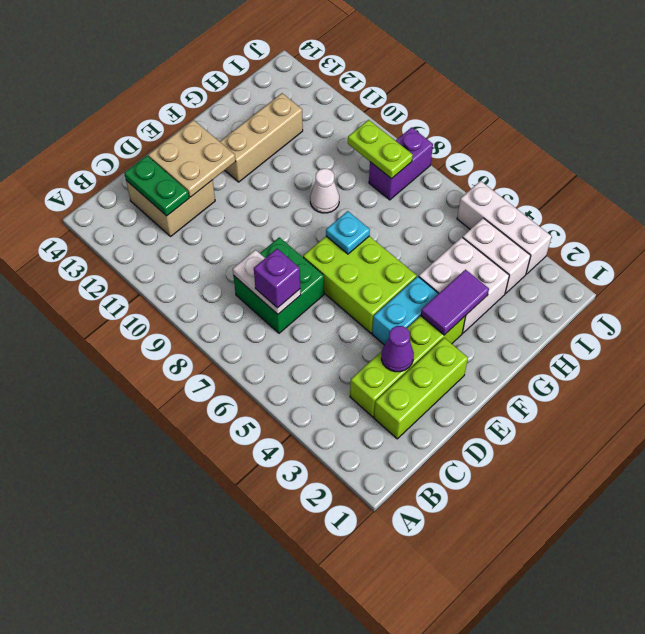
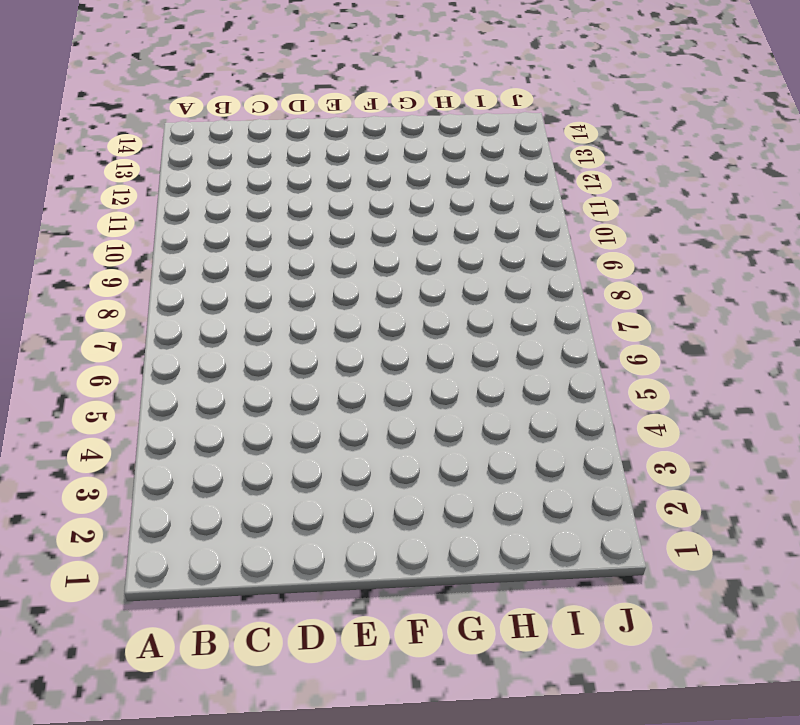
none -> lime brick C2:E2 level 1
none -> lime brick C3:F3 level 1
none -> green brick C7:D8 level 1

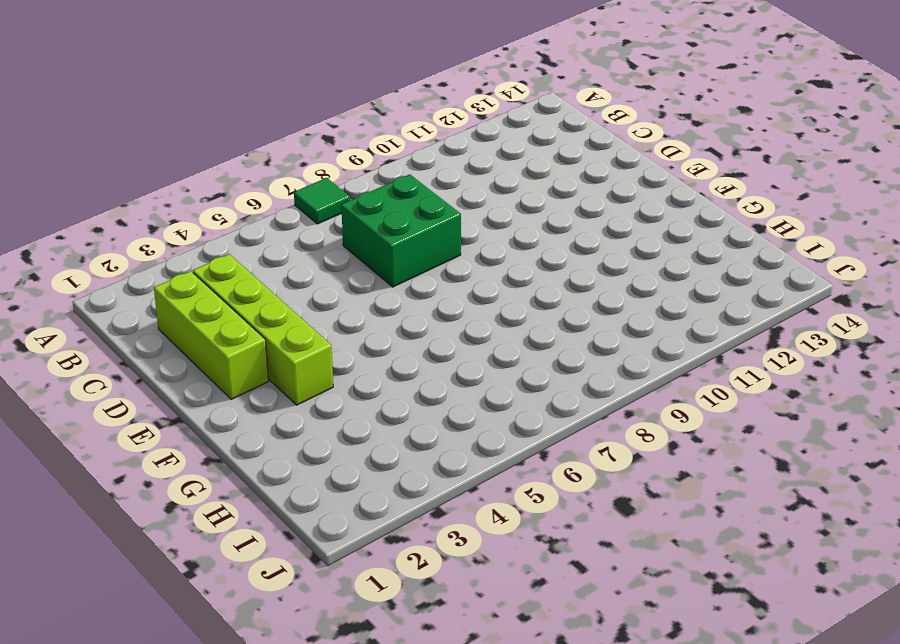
green tile A7 level 1 -> none
none -> tan brick C12:D13 level 1
none -> cyan brick E4:F4 level 1
none -> lime brick E5:F7 level 1

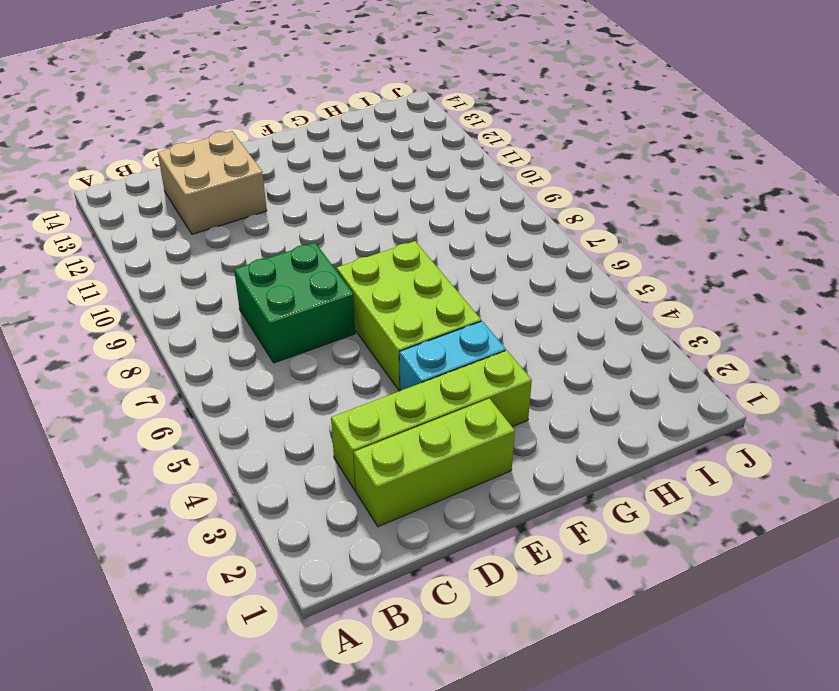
none -> tan brick F12:H12 level 1
none -> white brick G3:H4 level 1
none -> white cone G9 level 1

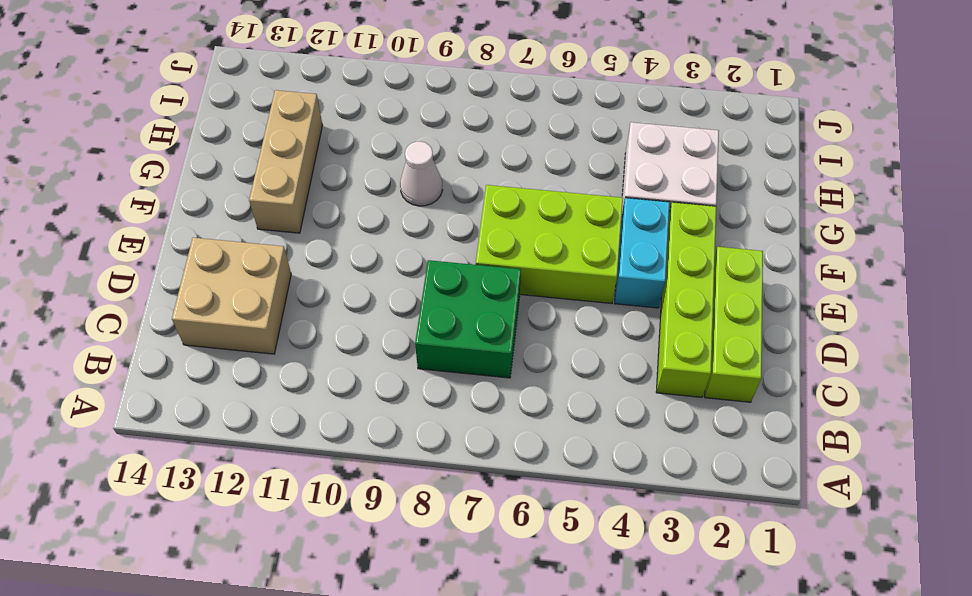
none -> white brick I3:I4 level 1
none -> purple brick I8:J8 level 1
none -> white brick J3:J5 level 1

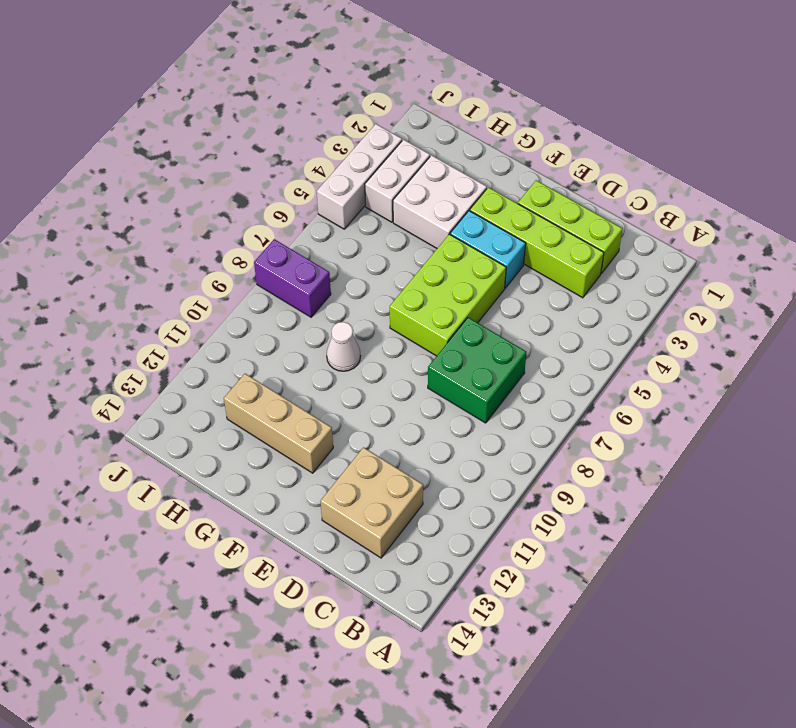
none -> white plate C7:C8 level 2
none -> green plate C12:C13 level 2
none -> purple cone D3 level 2

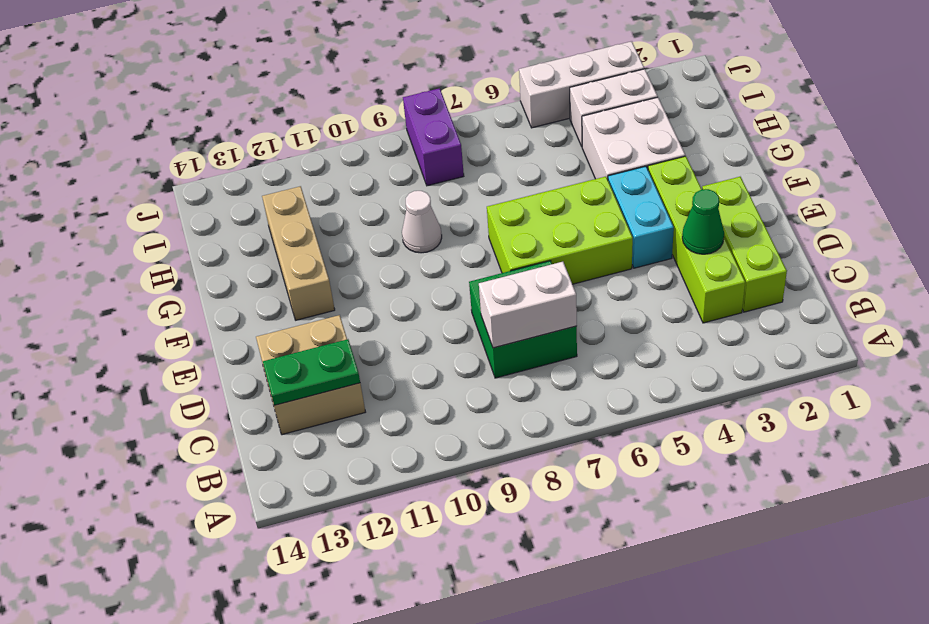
white brick C7:C8 level 2 -> white plate C7:C8 level 2
green cone D3 level 2 -> purple cone D3 level 2
none -> tan plate D12:E13 level 2
none -> purple tile F3:G3 level 2
none -> cyan plate F7 level 2

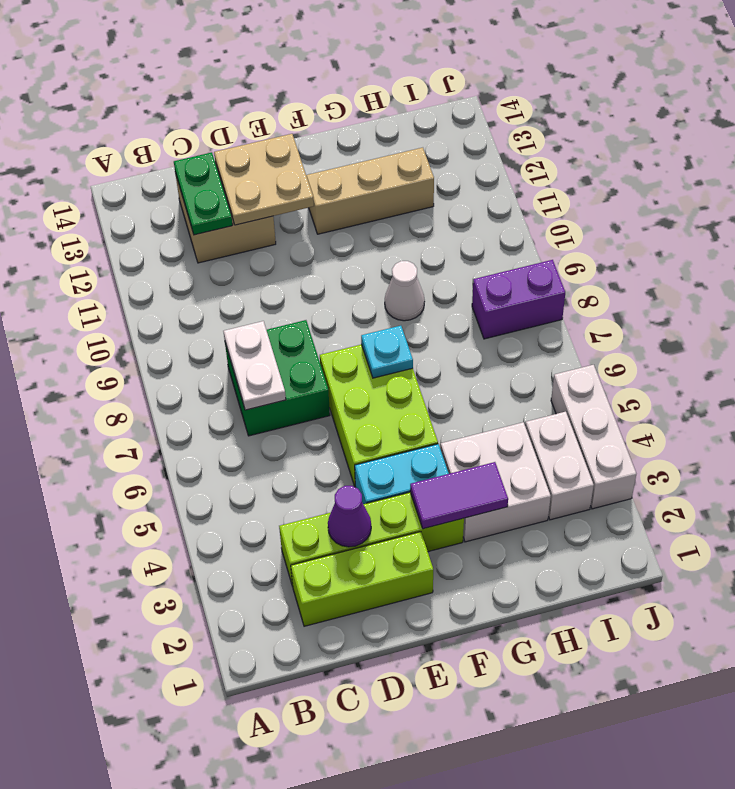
none -> lime plate I8:I9 level 2
none -> purple brick C7 level 3

